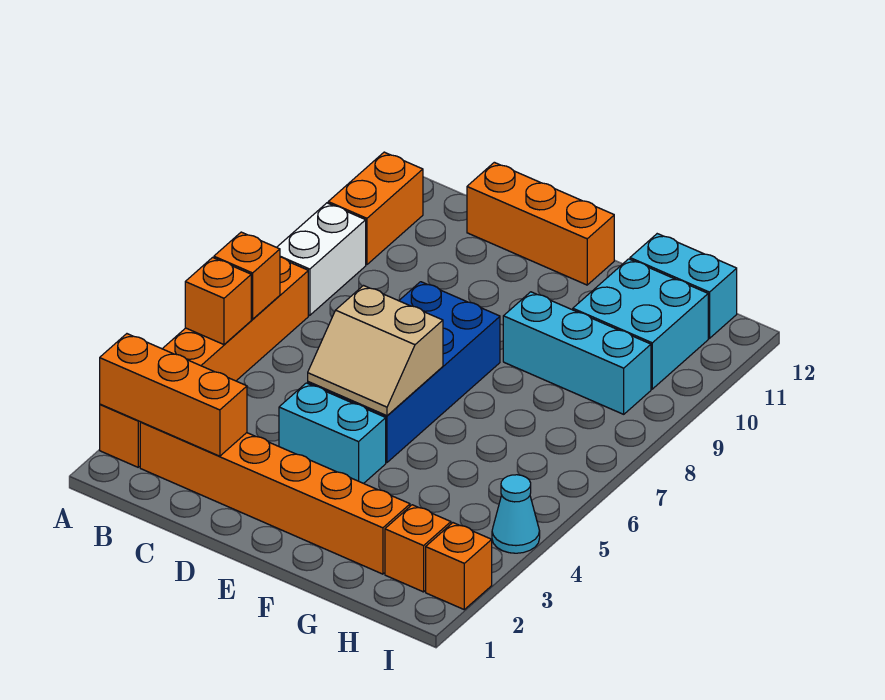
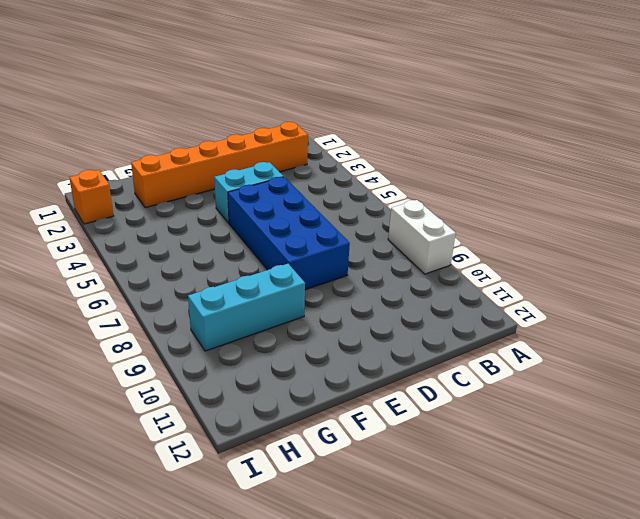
none -> orange brick A2:A7 level 1
none -> orange brick A10:A11 level 1
none -> orange brick C12:E12 level 1

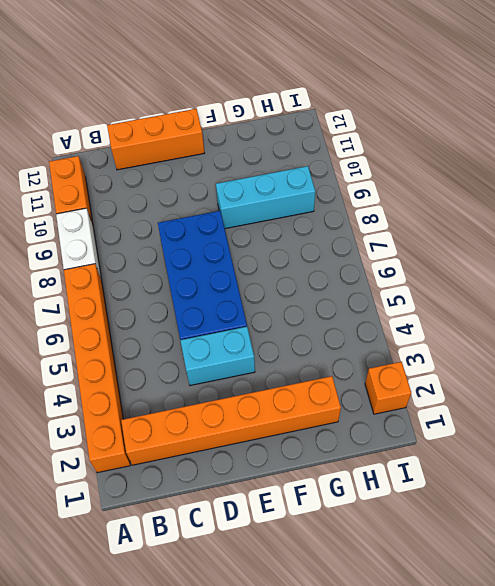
none -> cyan brick G10:H11 level 1
none -> cyan brick G12:H12 level 1
none -> orange brick H2 level 1

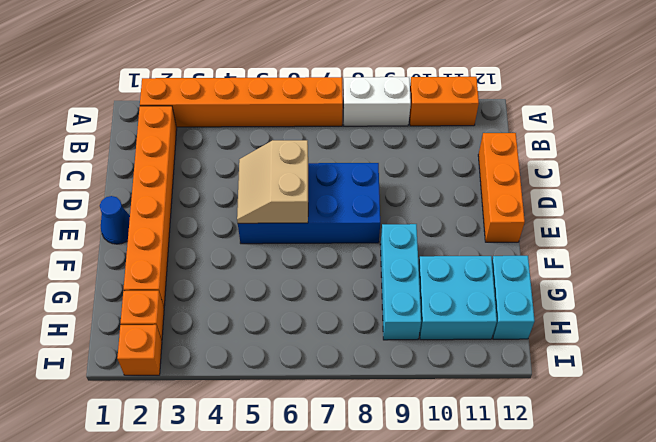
blue cone E1 level 1 -> none
none -> cyan brick D4:E4 level 1
none -> cyan cone I4 level 1
none -> orange brick A2:C2 level 2

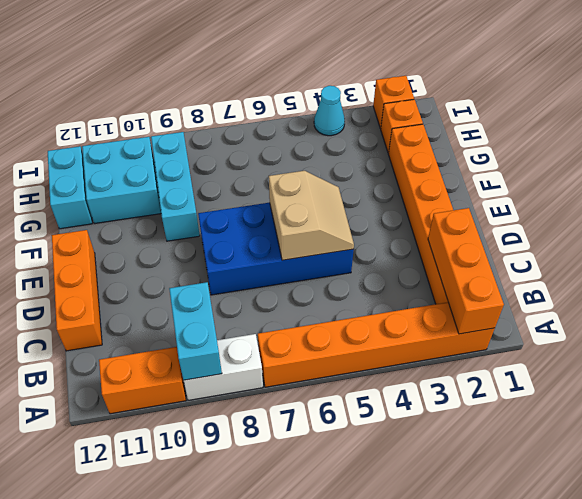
cyan brick A9:B9 level 2 -> cyan brick D4:E4 level 1
none -> orange brick A5 level 2
none -> orange brick A6 level 2

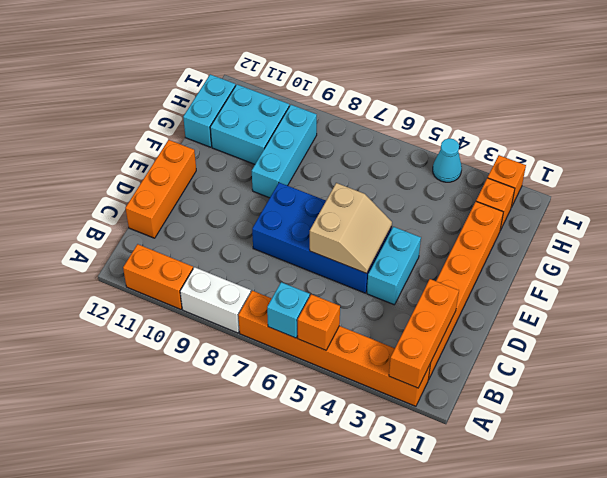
cyan brick A6 level 2 -> orange brick A6 level 2

